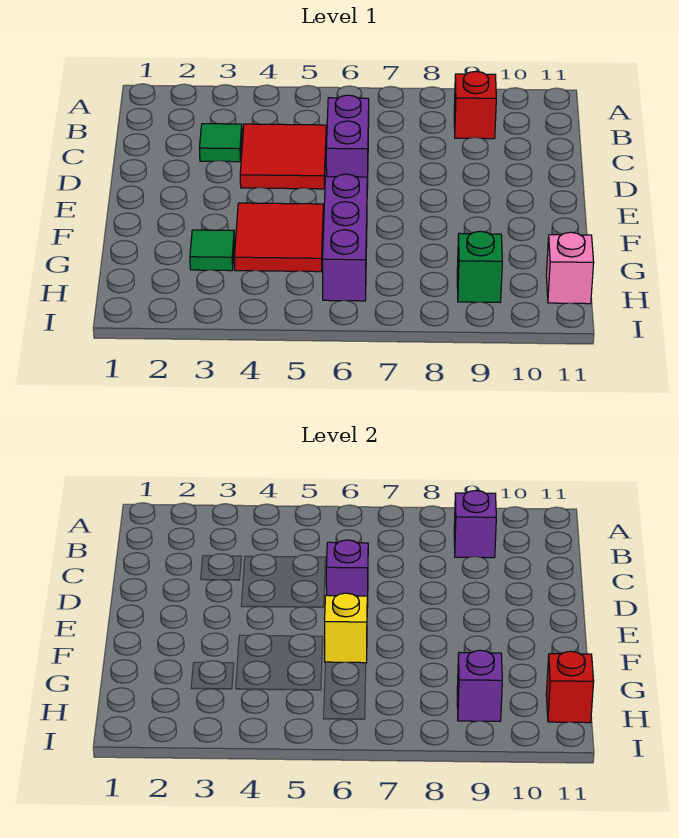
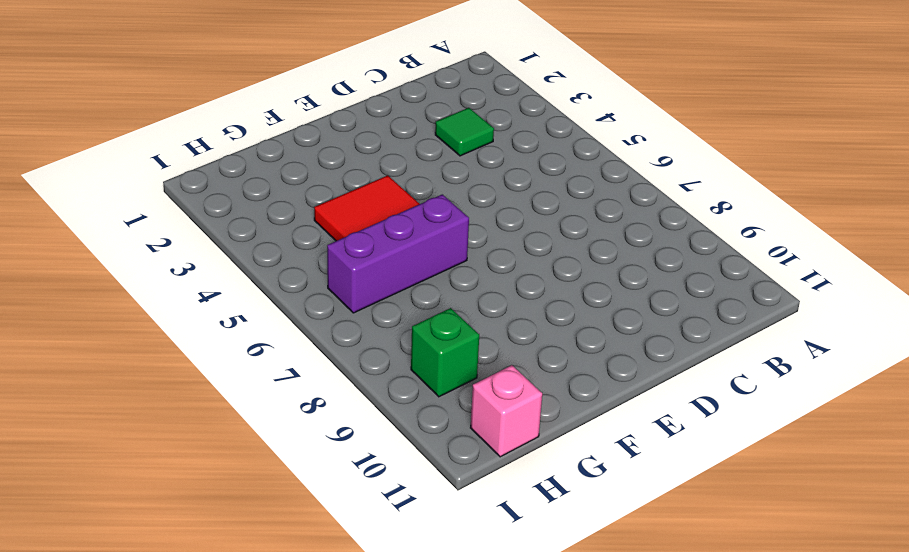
none -> red brick B9 level 1
none -> red tile C4:D5 level 1
none -> purple brick C6:D6 level 1

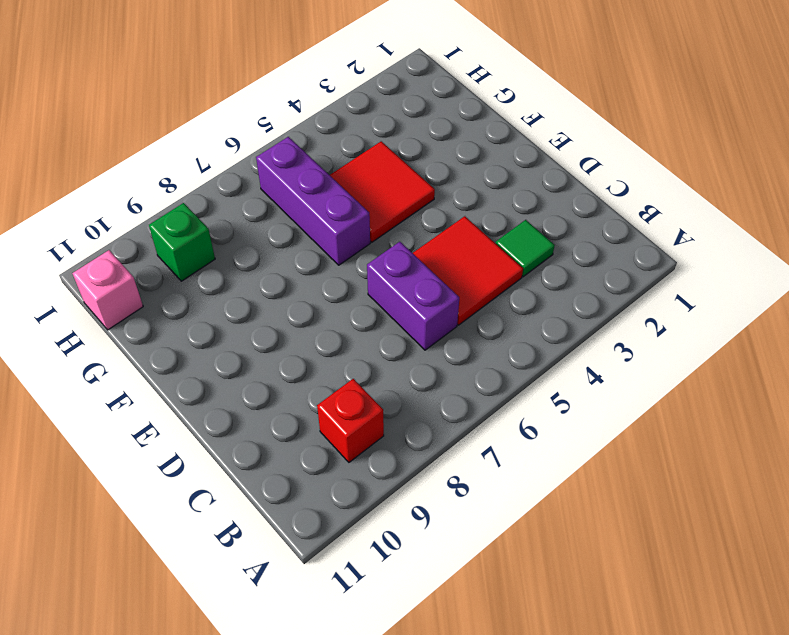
none -> green tile G3 level 1
none -> purple brick B9 level 2
none -> purple brick D6 level 2

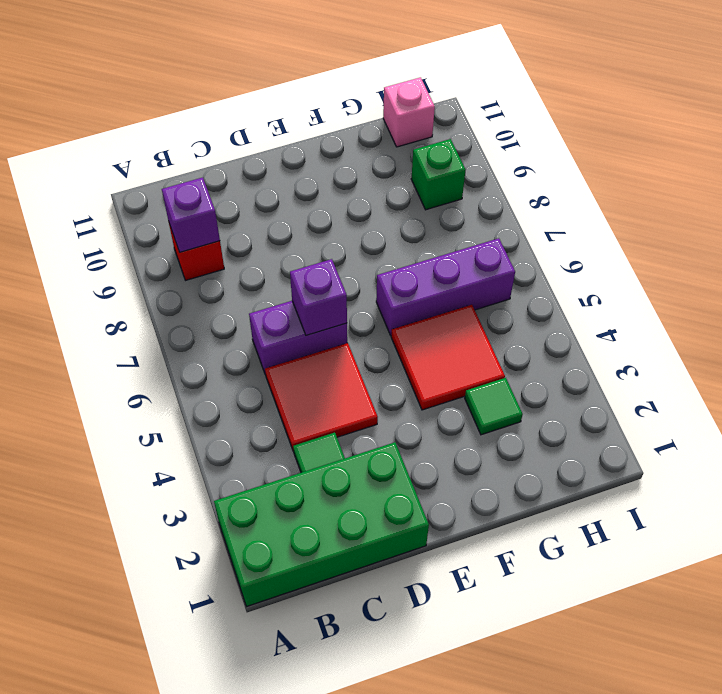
green brick A1:D2 level 1 -> none
none -> yellow brick F6 level 2
none -> purple brick H9 level 2
none -> red brick H11 level 2

